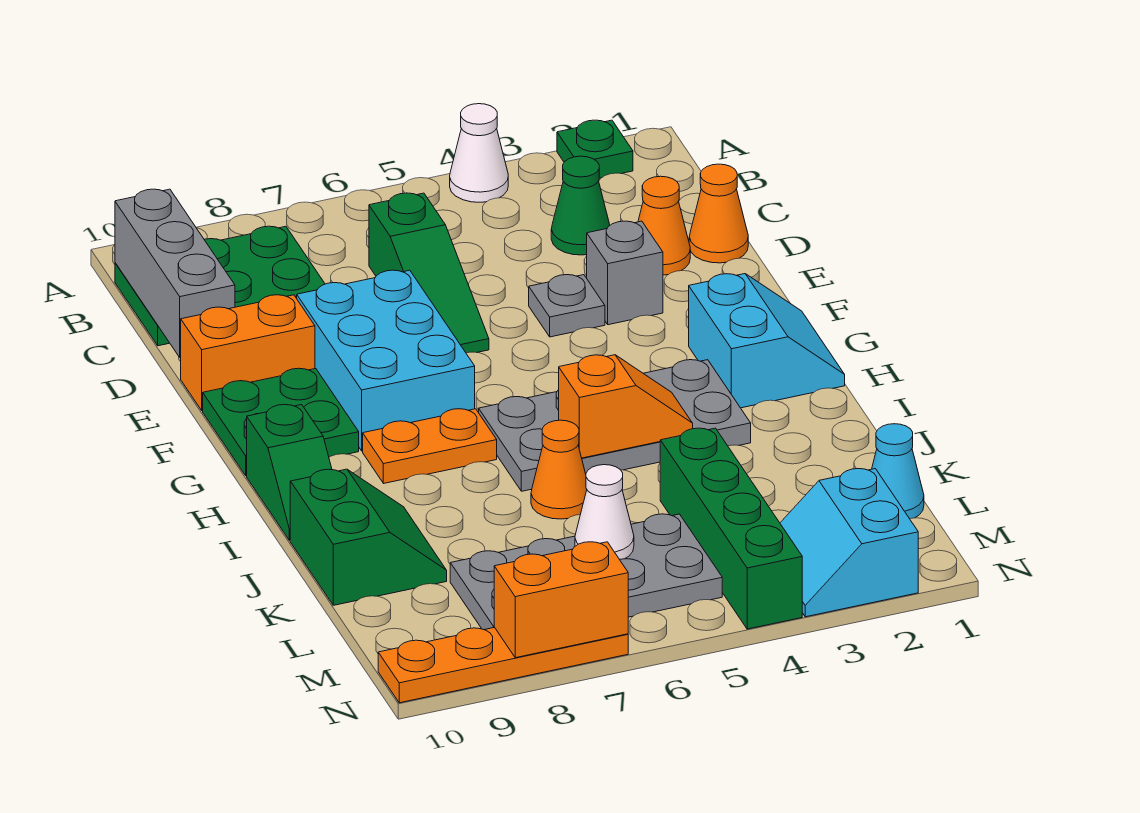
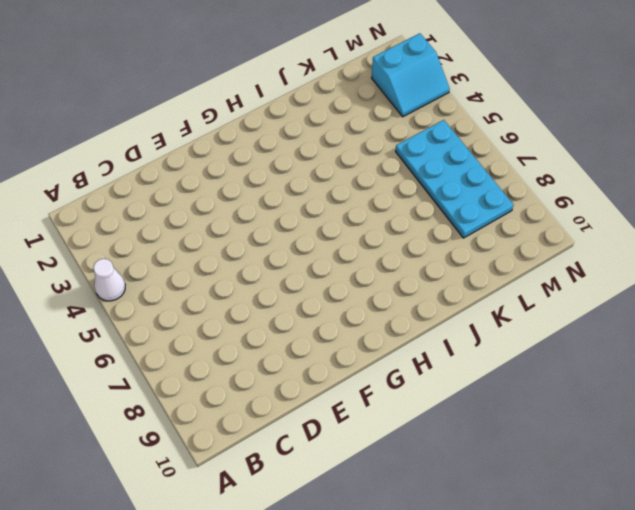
cyan plate L5:M8 level 1 -> grey plate L5:M8 level 1
none -> green plate A2 level 1
none -> green plate B8:C10 level 1
none -> green cone C3 level 1

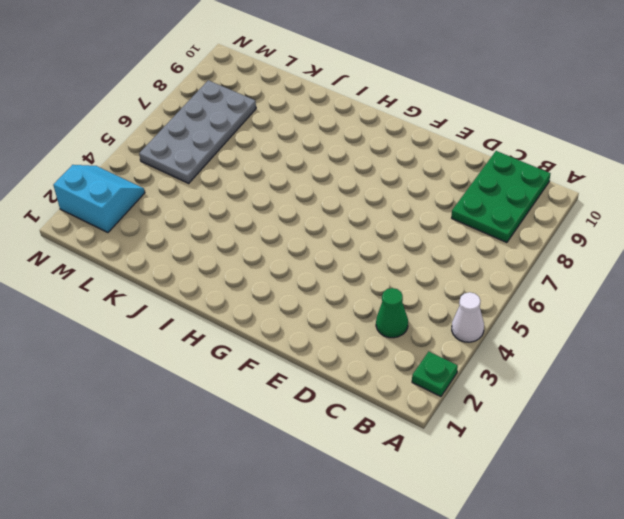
none -> green slope C6:E6 level 1 top C
none -> orange cone D1 level 1
none -> orange cone D2 level 1

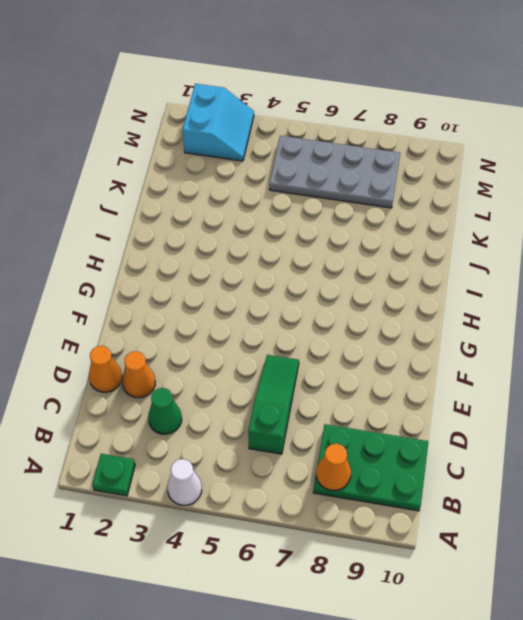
orange cone B8 level 2 -> orange cone J6 level 1
none -> grey brick E3 level 1
none -> grey plate E4 level 1
none -> cyan brick E7:G8 level 1

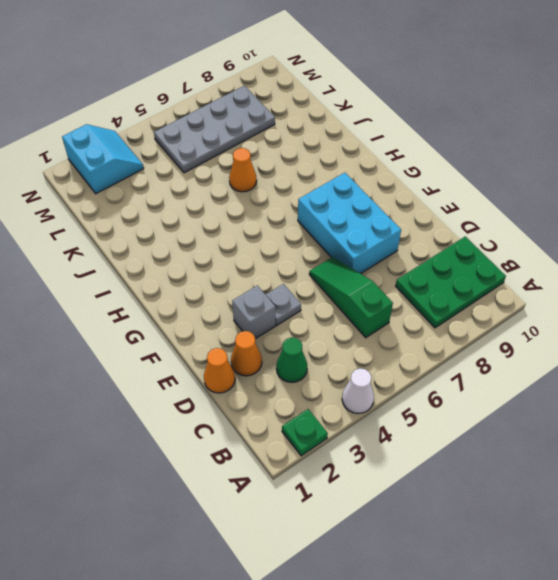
none -> orange brick E9:E10 level 1
none -> green plate F9:G10 level 1
none -> cyan slope G1:H2 level 1 top 2

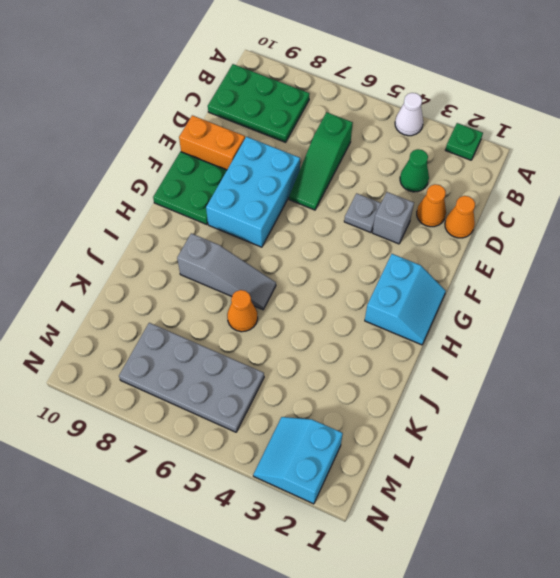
grey slope I6:I8 level 1 top 8 -> grey plate H3:I6 level 1
none -> orange plate H7:H8 level 1
none -> green slope H10:I10 level 1 top H
none -> green slope J9:K10 level 1 top 10

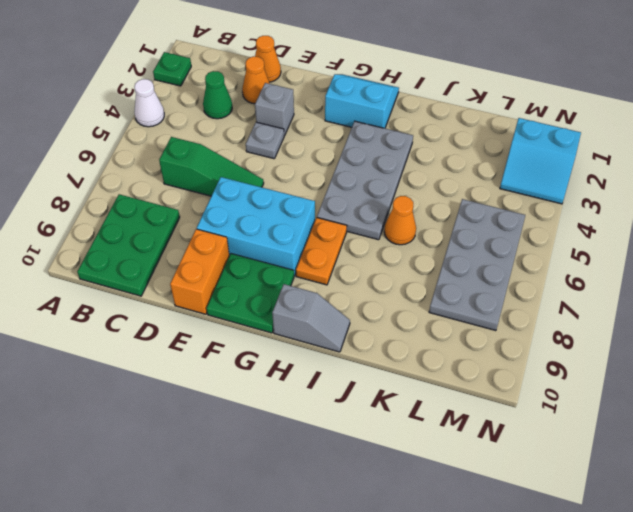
grey slope H10:I10 level 1 top H -> green slope H10:I10 level 1 top H
none -> green slope J9:K10 level 1 top 10
none -> green brick K4:N4 level 1
none -> cyan cone L1 level 1

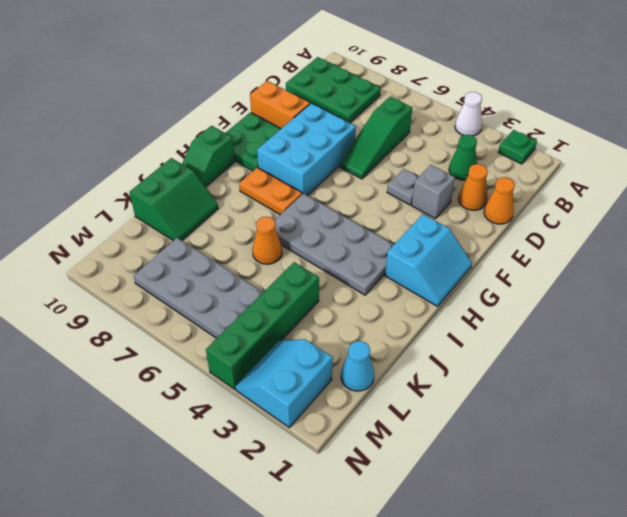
none -> orange plate N7:N10 level 1
none -> grey brick B10:D10 level 2
none -> orange slope I4:I5 level 2 top 5

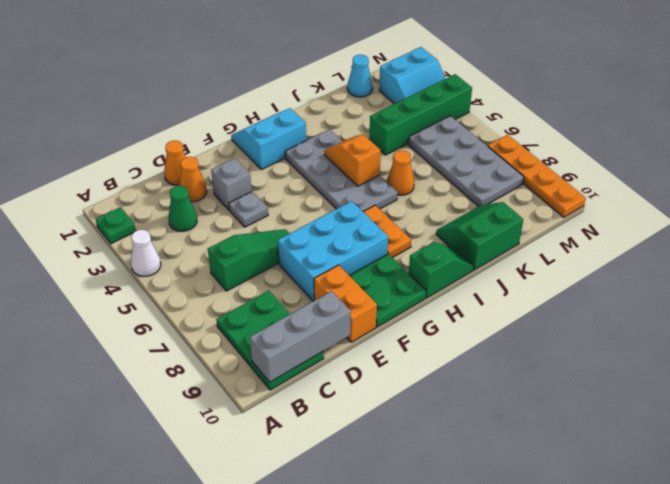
none -> white cone L6 level 2
none -> orange brick N7:N8 level 2

